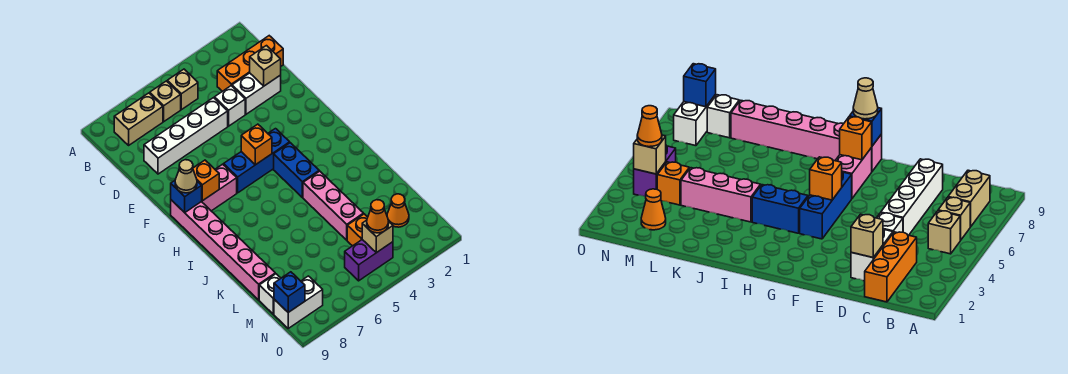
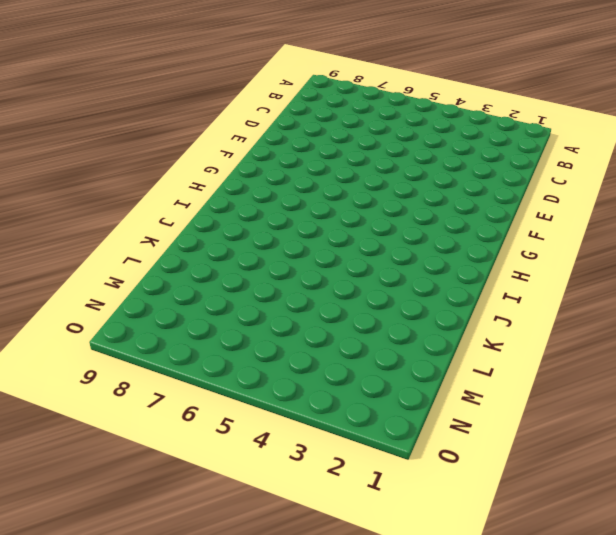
none -> tan brick B5 level 1
none -> tan brick B6 level 1
none -> tan brick B7:B8 level 1

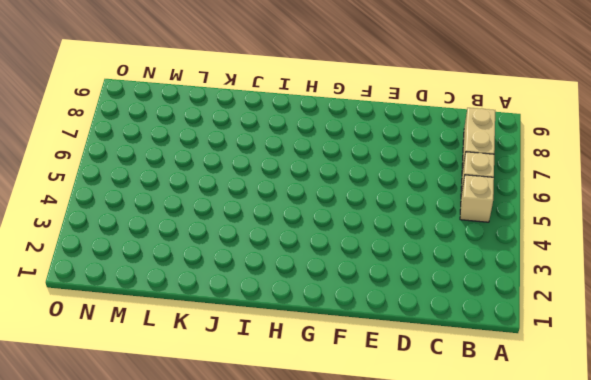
none -> orange brick C1:C3 level 1
none -> white brick D2:D3 level 1
none -> white brick D4 level 1

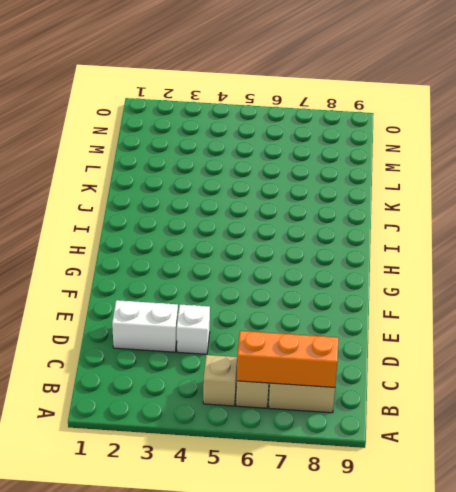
orange brick B6:B8 level 2 -> orange brick C1:C3 level 1
none -> white brick D5:D8 level 1
none -> blue brick G4:G6 level 1
none -> pink brick G7:G8 level 1

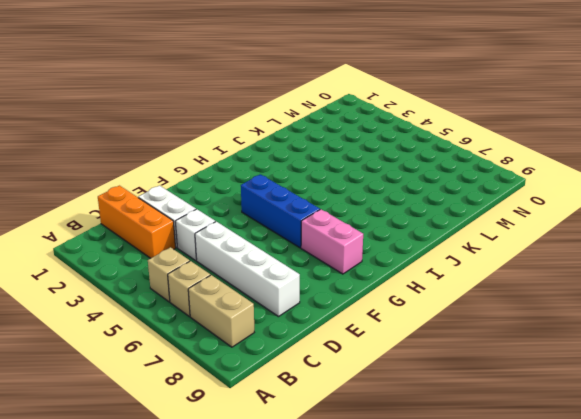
none -> pink brick G9:L9 level 1
none -> blue brick H4:I4 level 1
none -> pink brick J4:L4 level 1

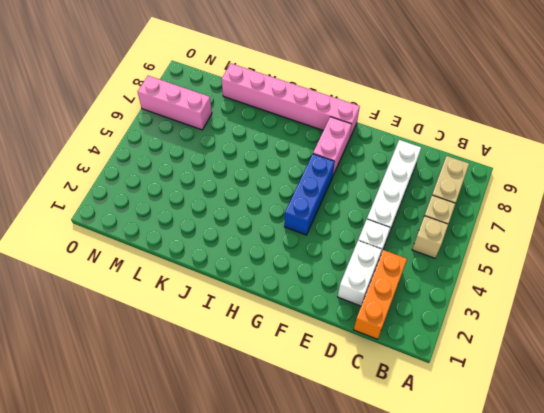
pink brick M7:O7 level 1 -> pink brick J4:L4 level 1
none -> blue brick H4:I4 level 1
none -> orange cone M2 level 1
none -> orange brick M4 level 1

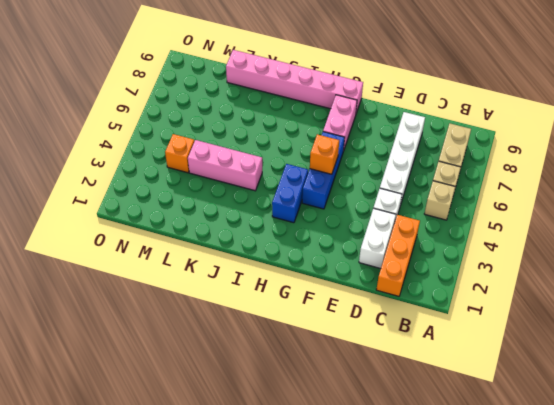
blue brick H3:H4 level 1 -> blue brick H4:I4 level 1
none -> orange cone M2 level 1
none -> white brick M9 level 1
none -> purple brick N4:N5 level 1

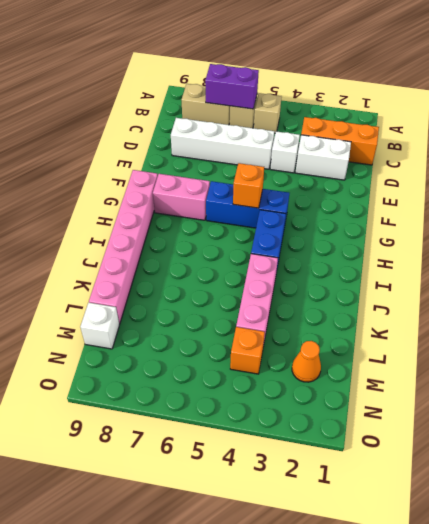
purple brick B6:B7 level 2 -> purple brick N4:N5 level 1
none -> white brick N8:N9 level 1
none -> tan brick D2 level 2
none -> orange brick G8 level 2

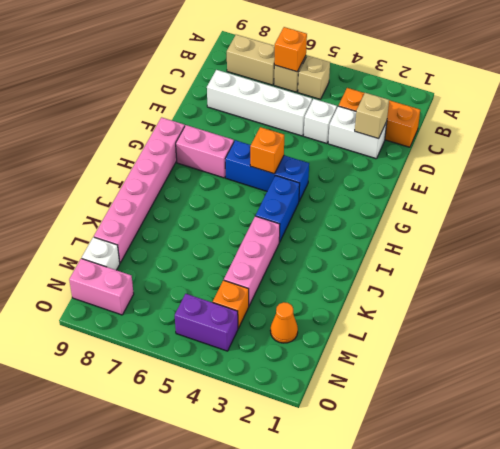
orange brick B6 level 2 -> orange brick G8 level 2
pink brick N8:N9 level 1 -> white brick N8:N9 level 1
none -> blue brick G9 level 2
none -> tan brick N4 level 2
none -> blue brick N9 level 2

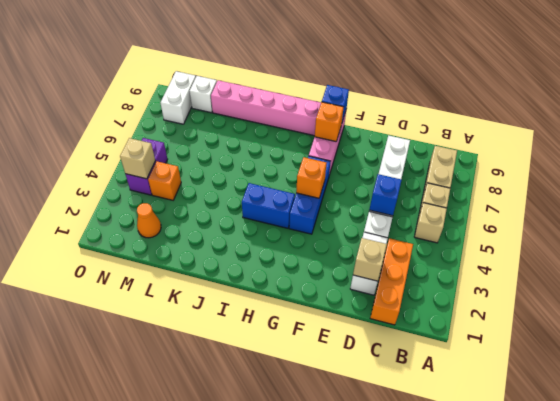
blue brick D5 level 2 -> blue brick N9 level 2
none -> pink brick J4:L4 level 1
none -> tan cone G9 level 3
none -> orange cone N4 level 3

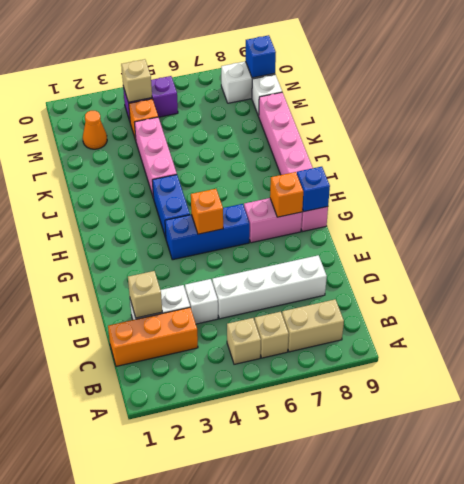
none -> tan cone G9 level 3
none -> orange cone N4 level 3

